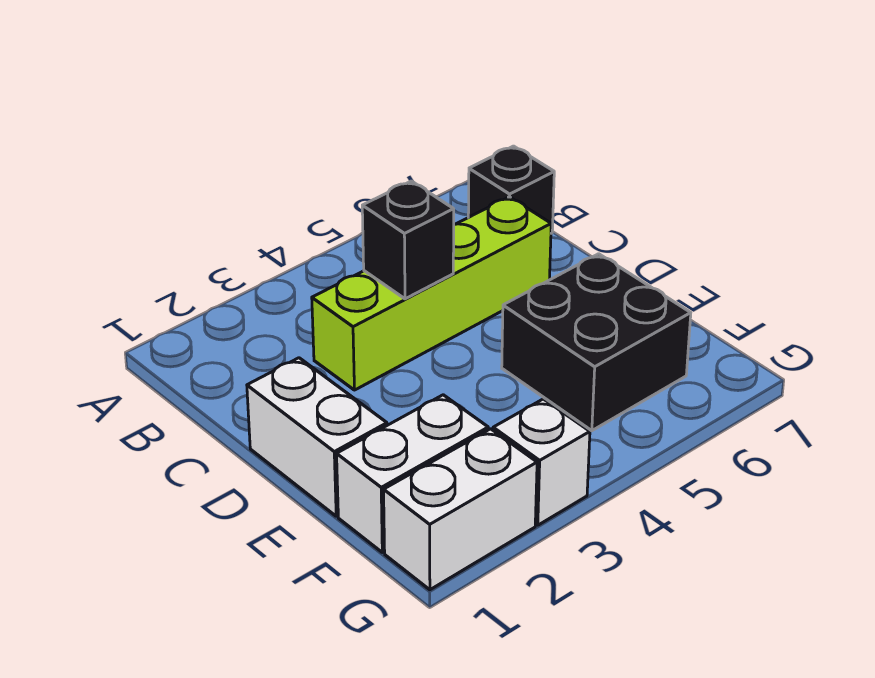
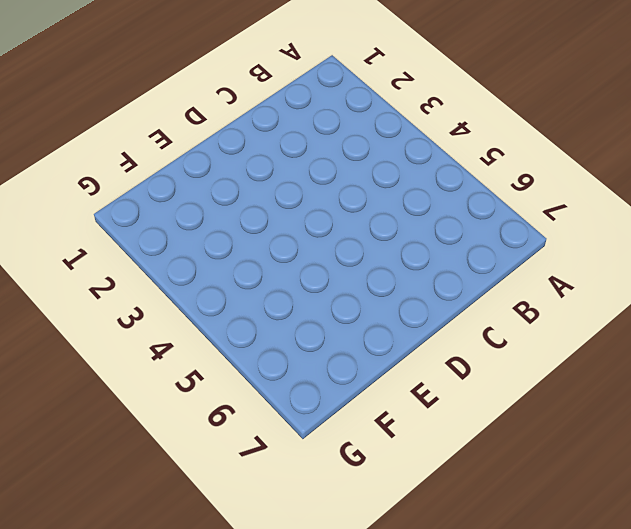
none -> black brick B7 level 1
none -> lime brick C3:C6 level 1

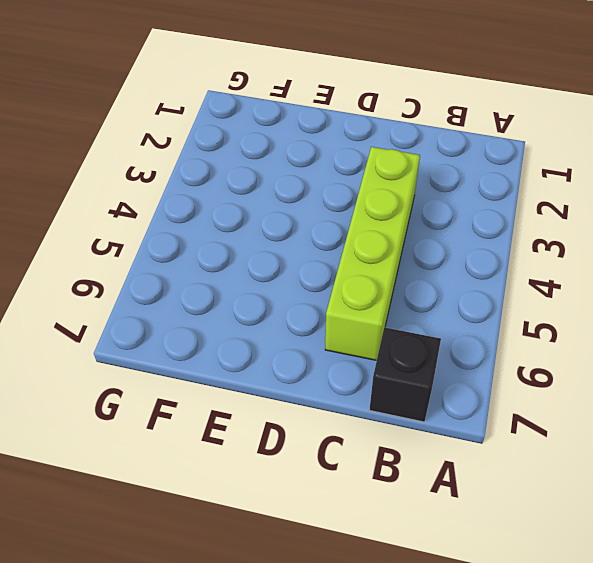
none -> white brick D1:E1 level 1
none -> black brick E5:F6 level 1

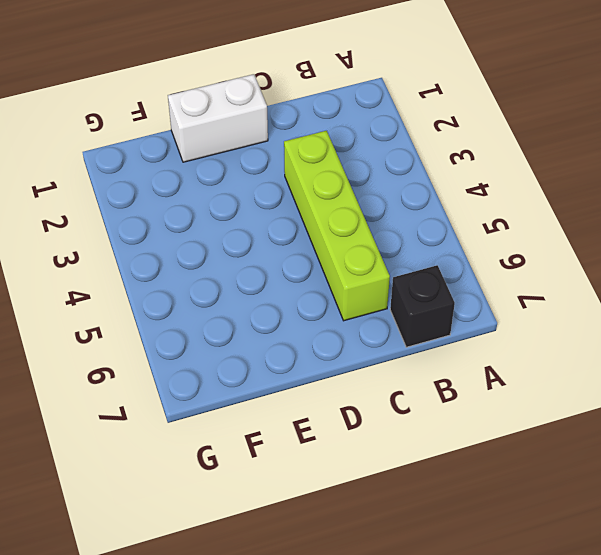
none -> black brick E5:F6 level 1
none -> white brick F1:F2 level 1

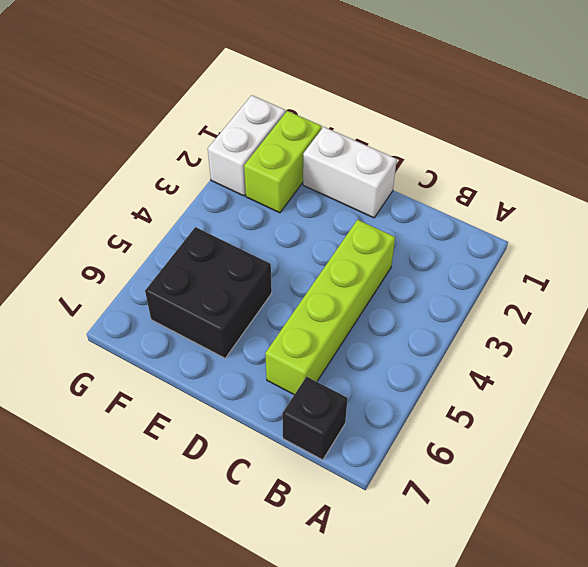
lime brick F1:F2 level 1 -> white brick F1:F2 level 1
none -> white brick G3 level 1
none -> black brick C4 level 2

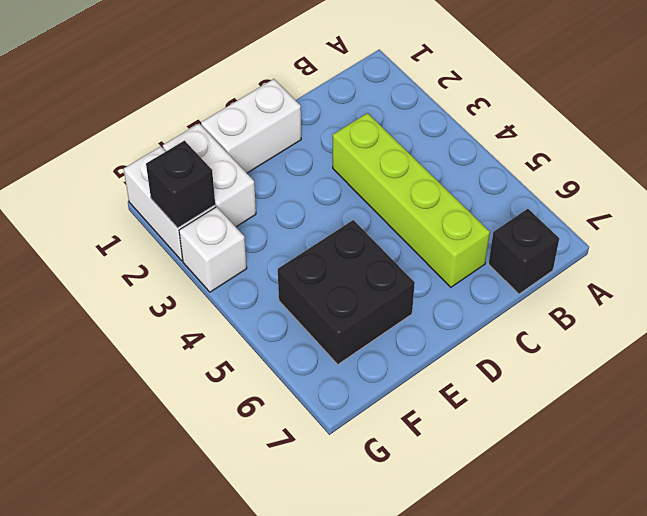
black brick G2 level 2 -> black brick C4 level 2

